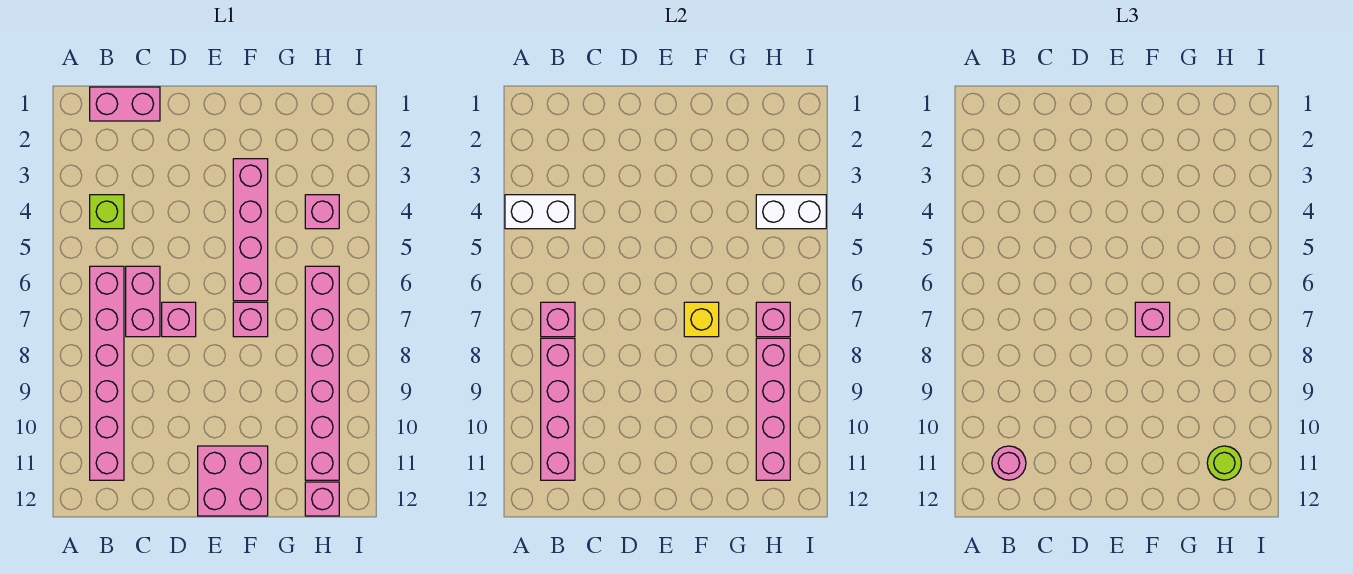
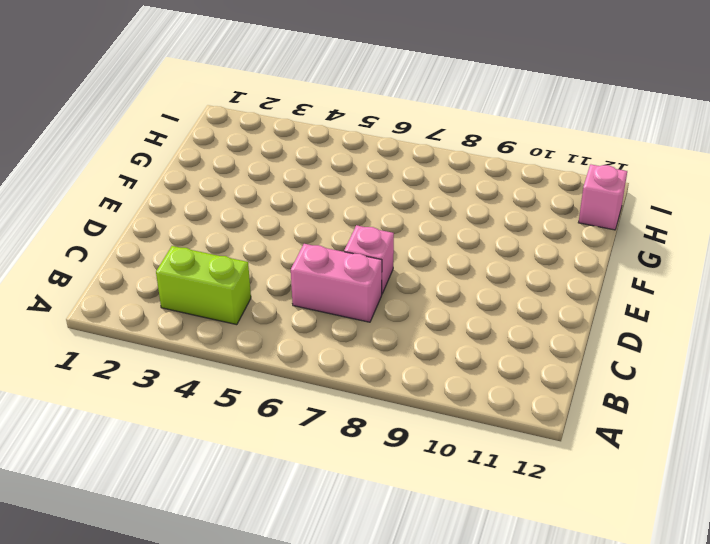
lime brick B3:B4 level 1 -> lime brick B4 level 1
none -> pink brick B1:C1 level 1
none -> pink brick B6:B11 level 1
none -> pink brick E11:F12 level 1

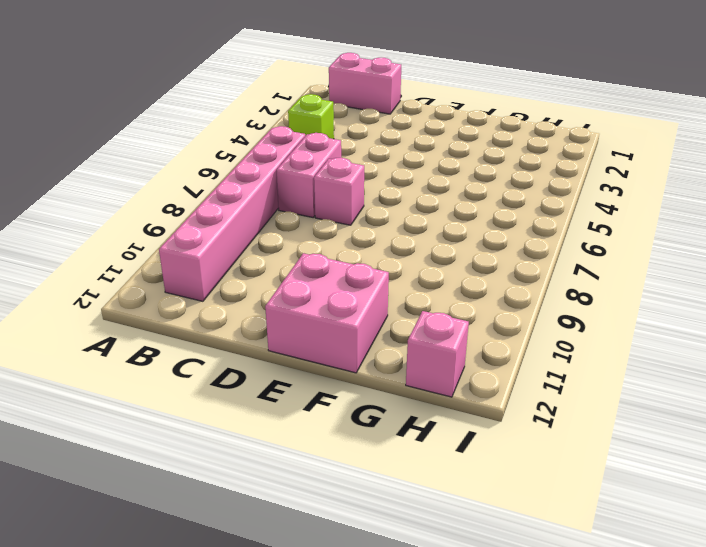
none -> pink brick F3:F6 level 1
none -> pink brick F7 level 1
none -> pink brick H4 level 1

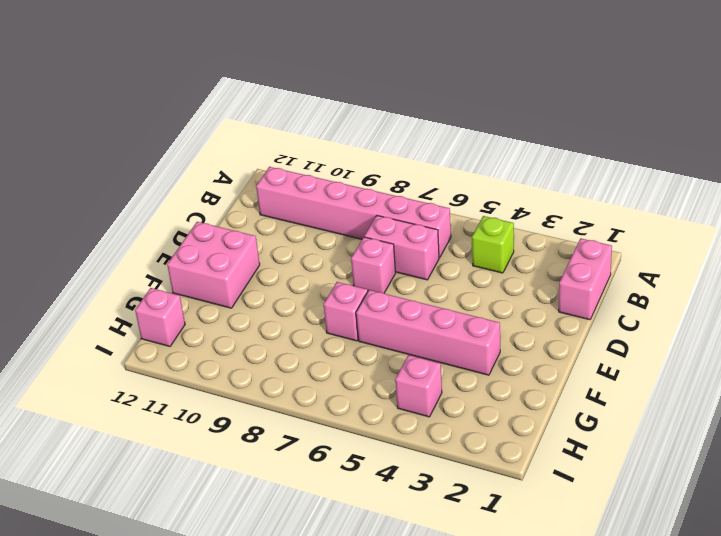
none -> pink brick H6:H11 level 1
none -> white brick A4:B4 level 2
none -> pink brick B7 level 2

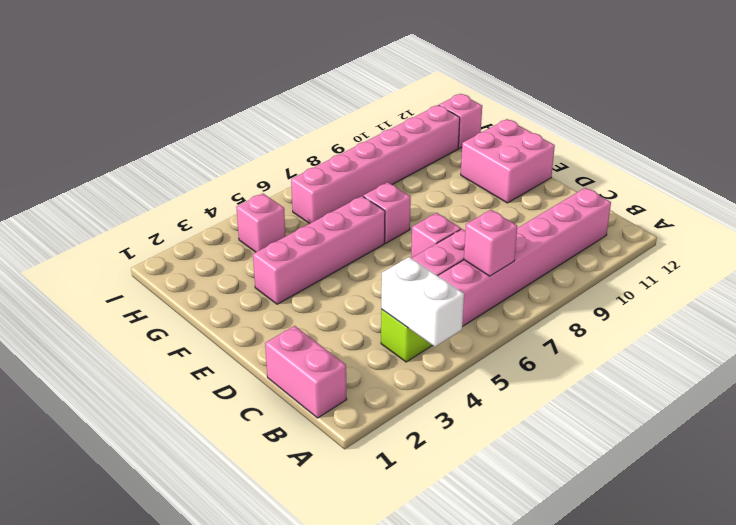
none -> pink brick B8:B11 level 2
none -> yellow brick F7 level 2
none -> white brick H4:I4 level 2

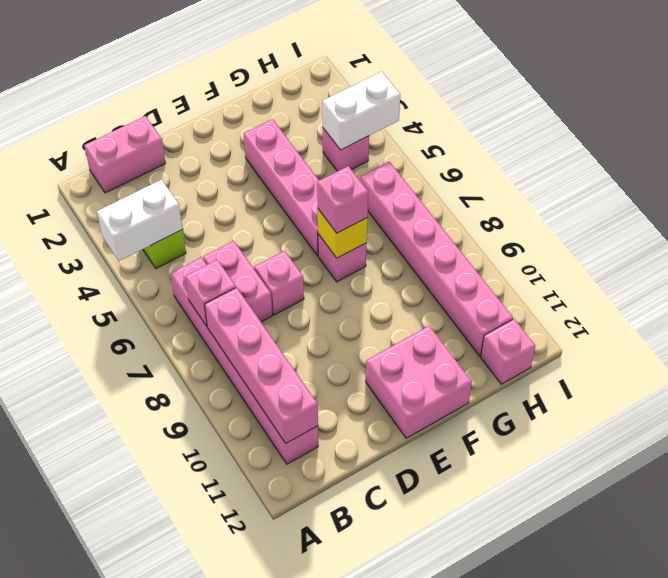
none -> pink brick H7 level 2
none -> pink brick H8:H11 level 2
none -> pink round brick B11 level 3

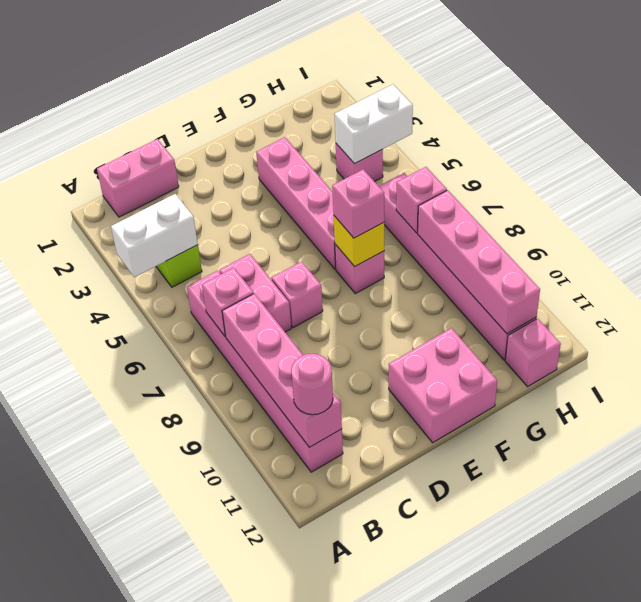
none -> lime round brick H11 level 3

